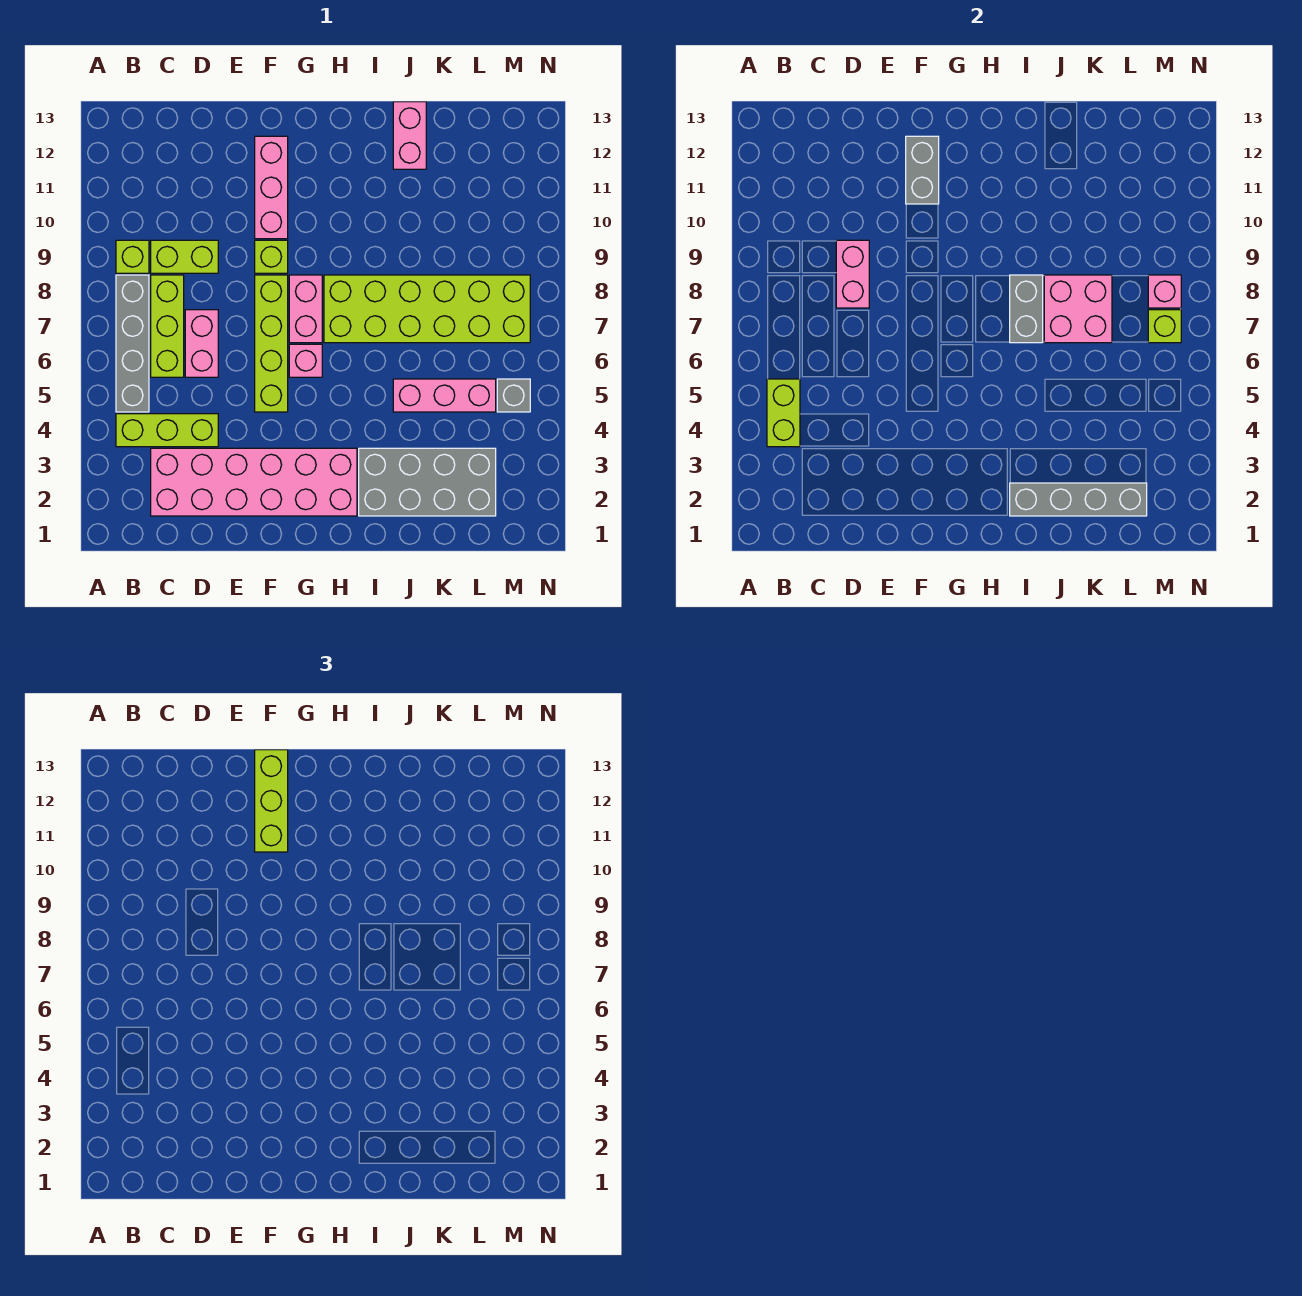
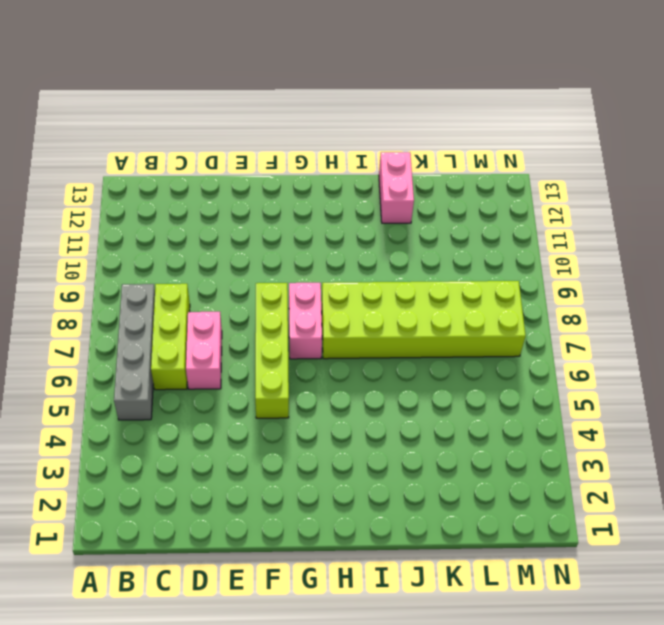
none -> lime brick B4:D4 level 1
none -> lime brick B9 level 1
none -> pink brick C2:H3 level 1

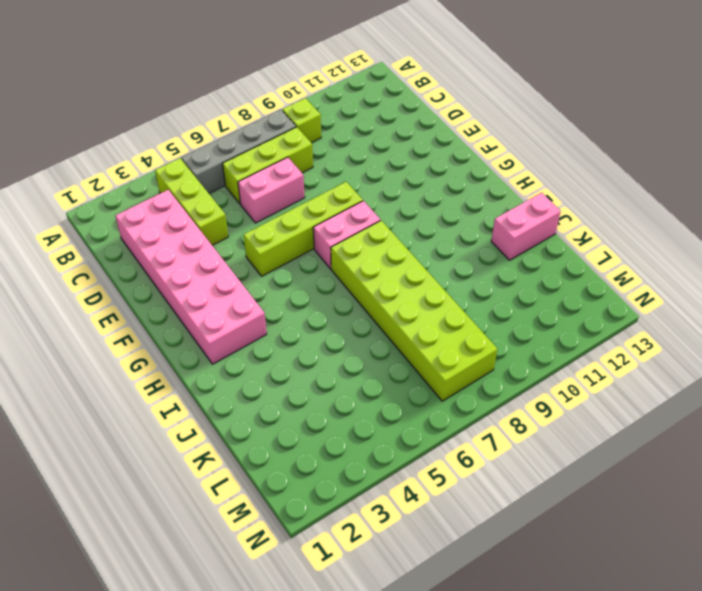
none -> lime brick C9:D9 level 1
none -> lime brick F9 level 1
none -> pink brick F10:F12 level 1

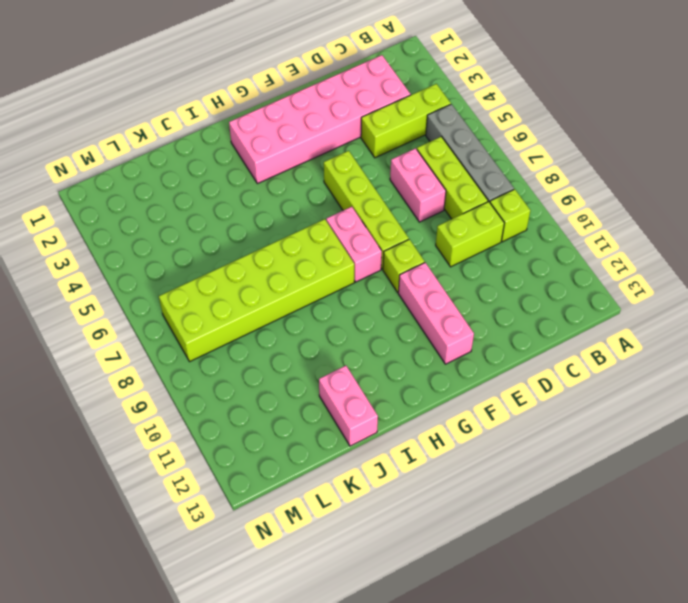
none -> pink brick G6 level 1
none -> grey brick I2:L3 level 1
none -> pink brick J5:L5 level 1

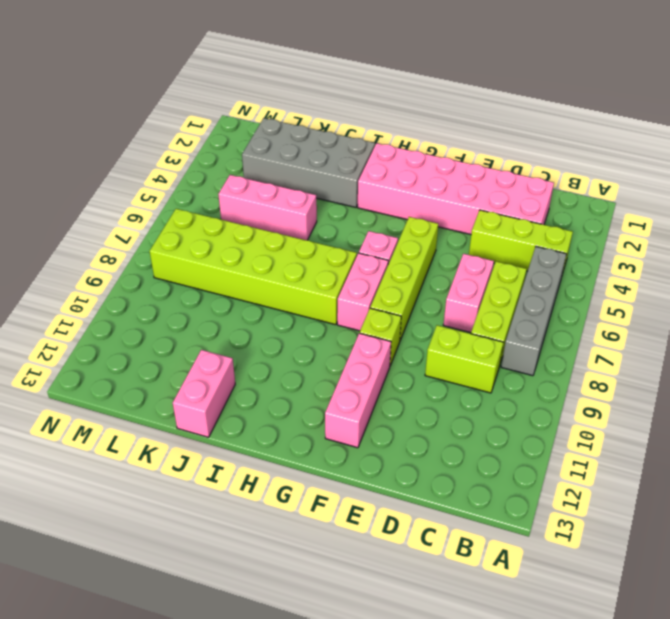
none -> lime brick B9 level 1
none -> grey brick M5 level 1
none -> lime brick B4:B5 level 2

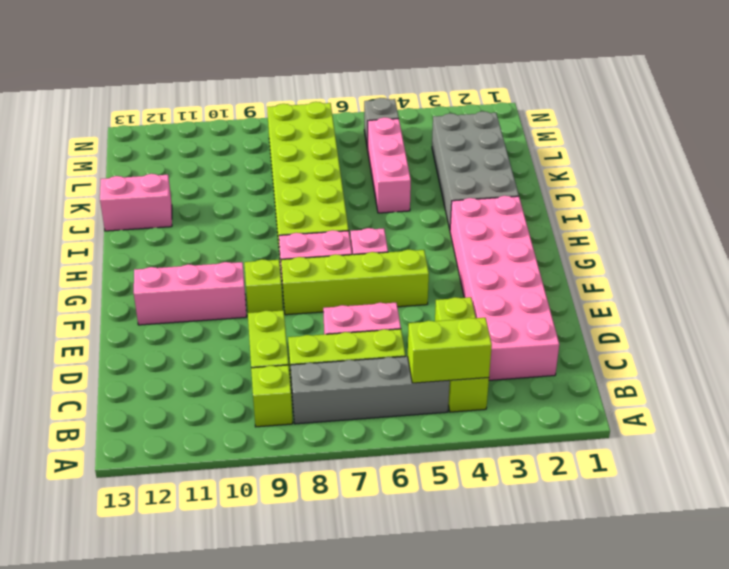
none -> pink brick D8:D9 level 2
none -> grey brick F11:F12 level 2
none -> grey brick I2:L2 level 2

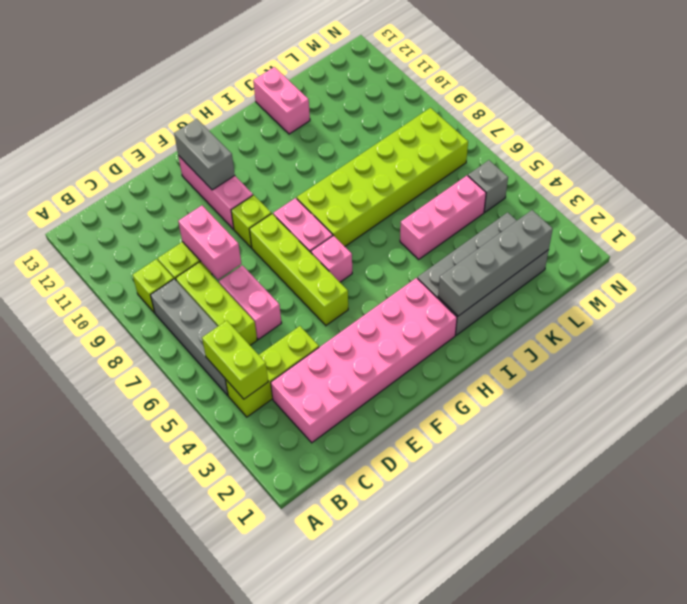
none -> grey brick I7:I8 level 2
none -> pink brick J7:K8 level 2
none -> lime brick M7 level 2

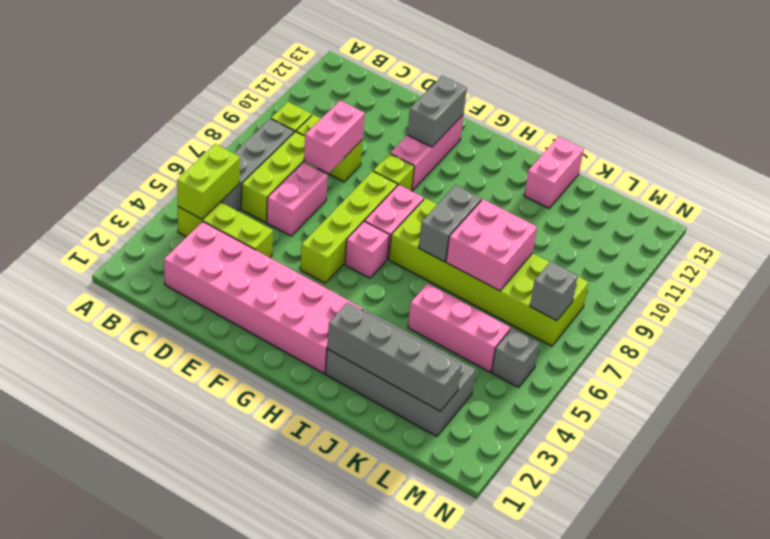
grey brick M7 level 2 -> lime brick M7 level 2
none -> pink brick M8 level 2
none -> lime brick F11:F13 level 3

